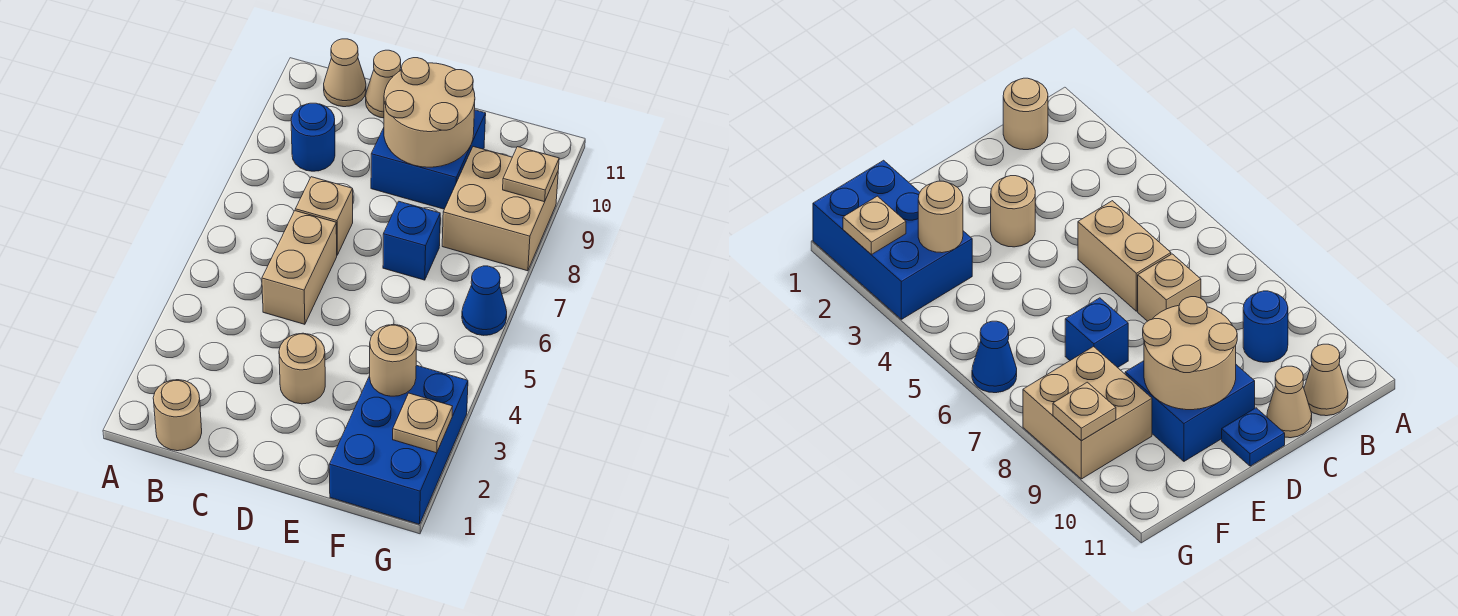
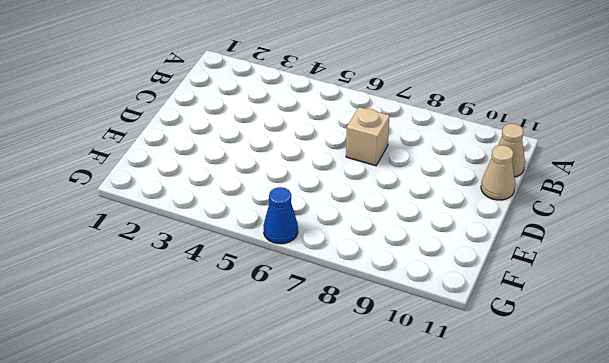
none -> tan round brick B1 level 1
none -> blue round brick B9 level 1
none -> tan brick C5:C6 level 1

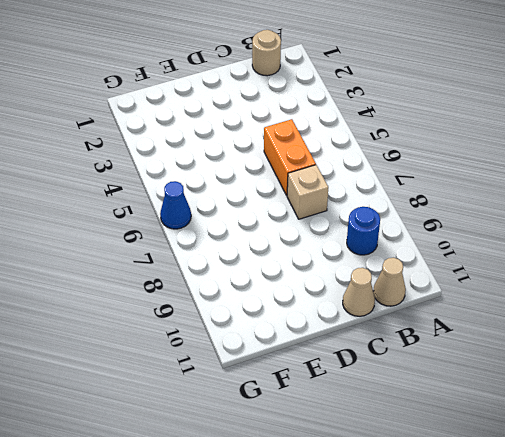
orange brick C5:C6 level 1 -> tan brick C5:C6 level 1
none -> tan round brick D3 level 1
none -> blue brick D9:E10 level 1
none -> blue plate D11 level 1

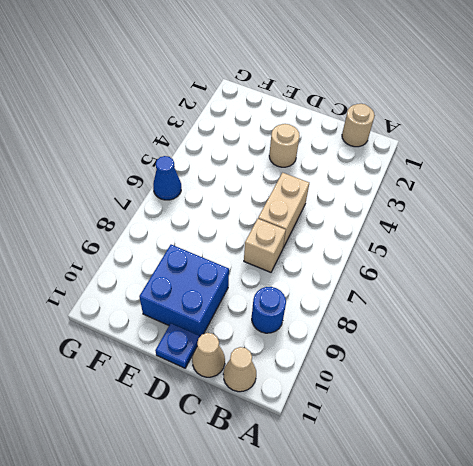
none -> blue brick E7 level 1
none -> blue brick F1:G3 level 1
none -> tan brick F8:G9 level 1

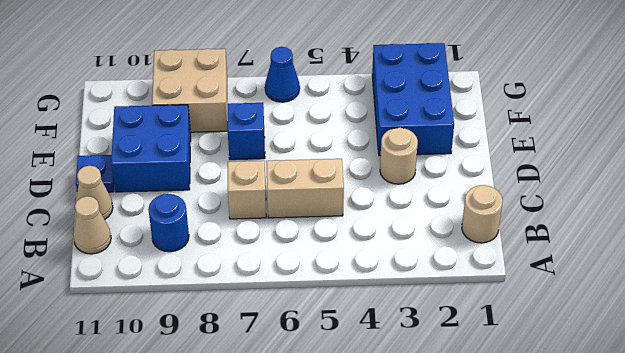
blue brick E2:G3 level 1 -> blue brick F1:G3 level 1
none -> tan round brick D9:E10 level 2
none -> tan round brick F3 level 2
none -> tan plate G2 level 2

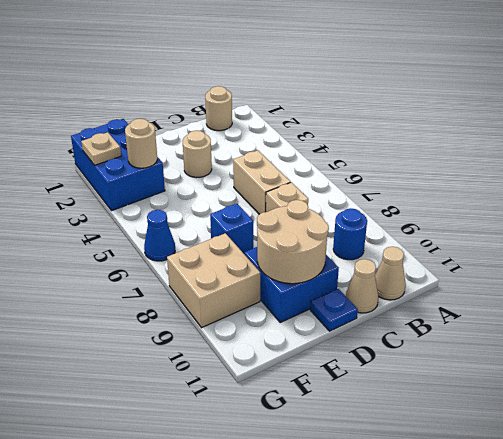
none -> tan plate G9 level 2

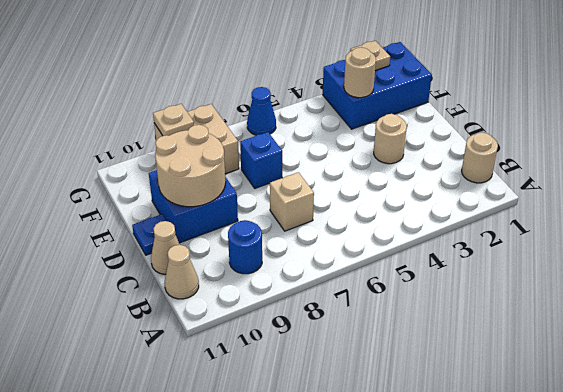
none -> tan brick C5:C6 level 1

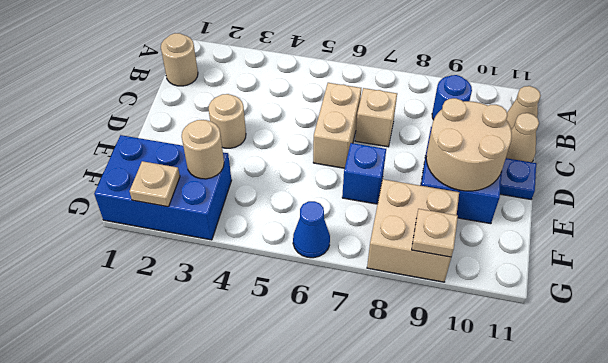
tan brick C6:D6 level 1 -> tan brick C5:C6 level 1

